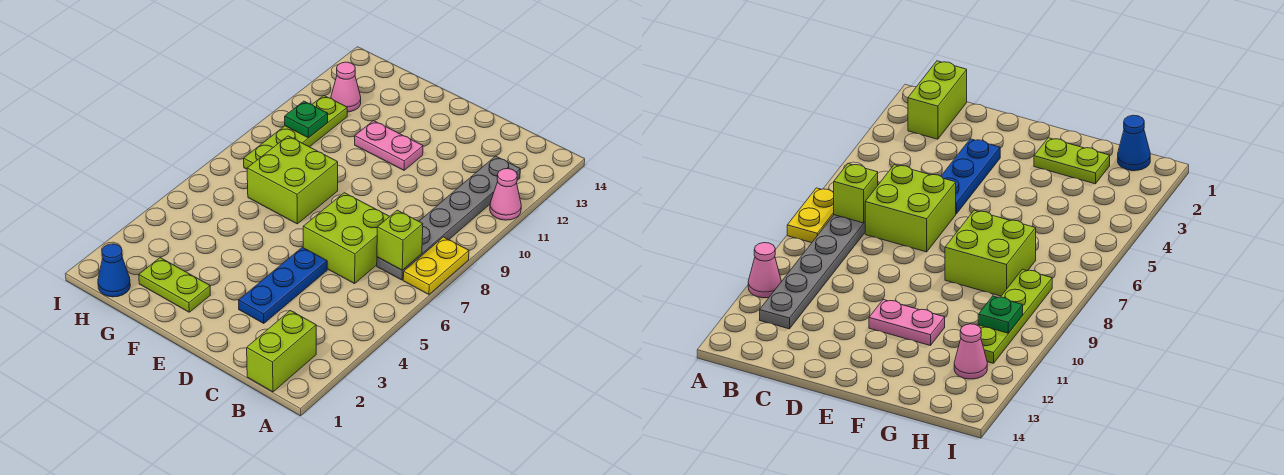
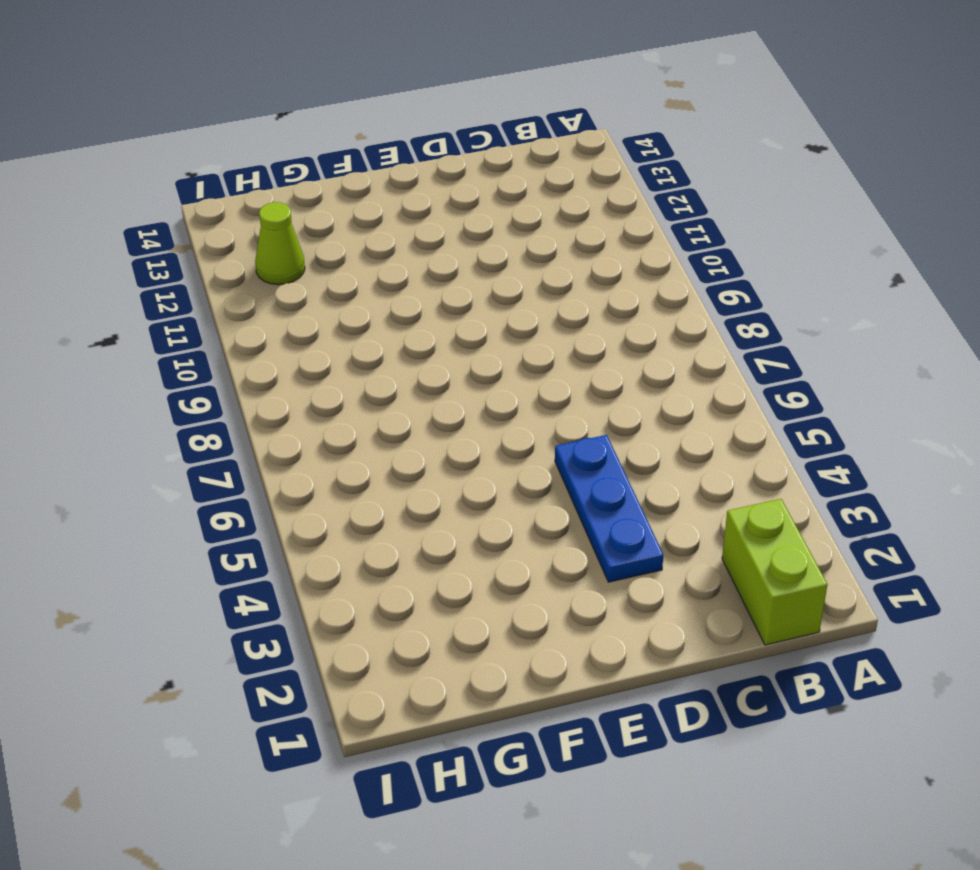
lime cone H12 level 1 -> pink cone H12 level 1
none -> yellow plate A7:A8 level 1
none -> pink cone A11 level 1
none -> grey plate B7:B12 level 1

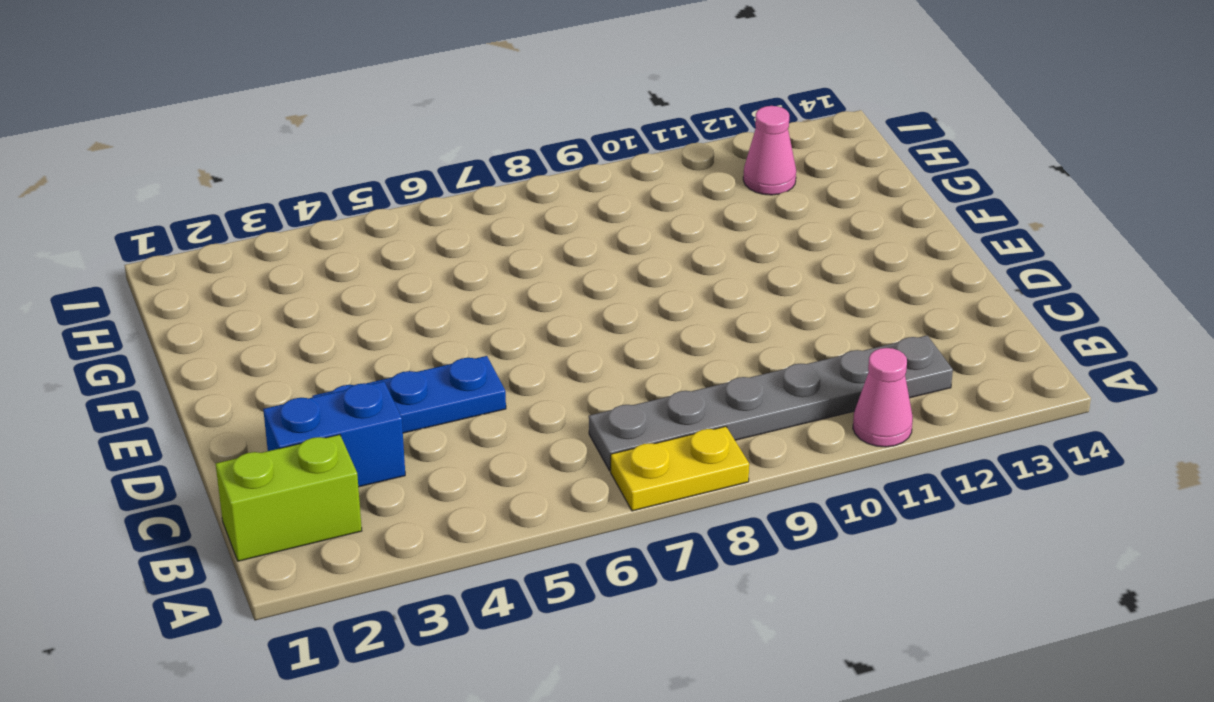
blue brick C2:C3 level 1 -> none
none -> lime brick C6:D7 level 1
none -> pink plate E11:F11 level 1
none -> lime plate F2:G2 level 1

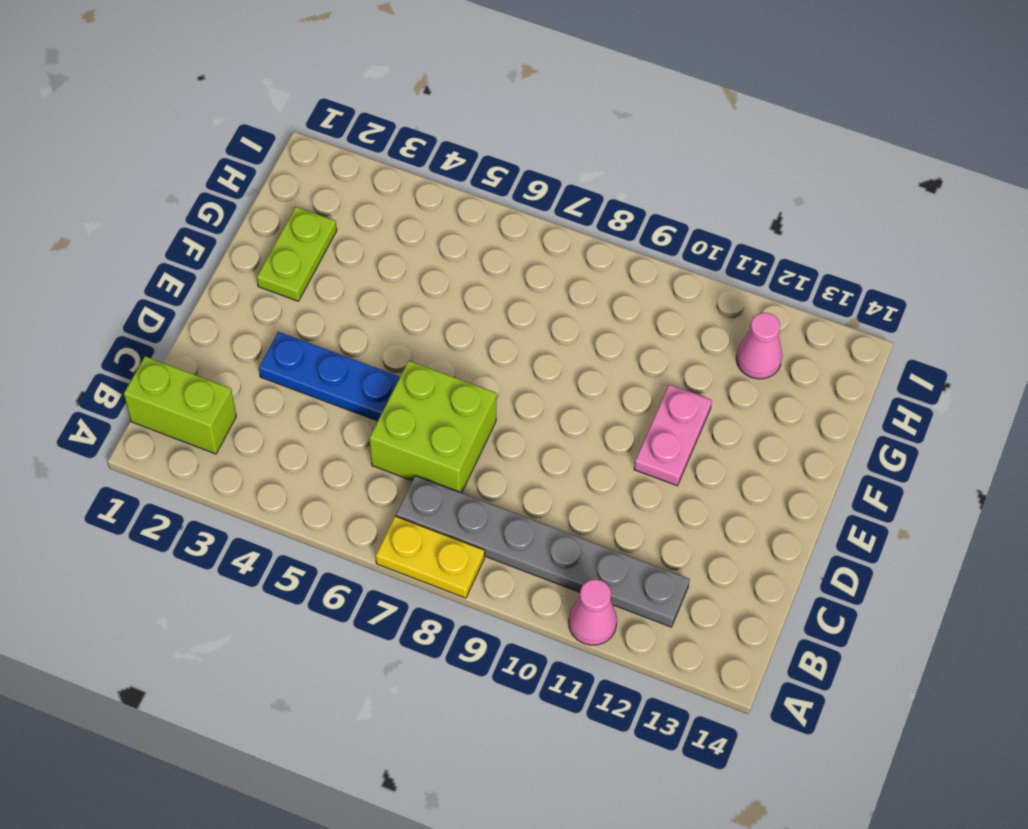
none -> lime brick F7:G8 level 1
none -> blue cone H1 level 1
none -> lime plate H8:H11 level 1

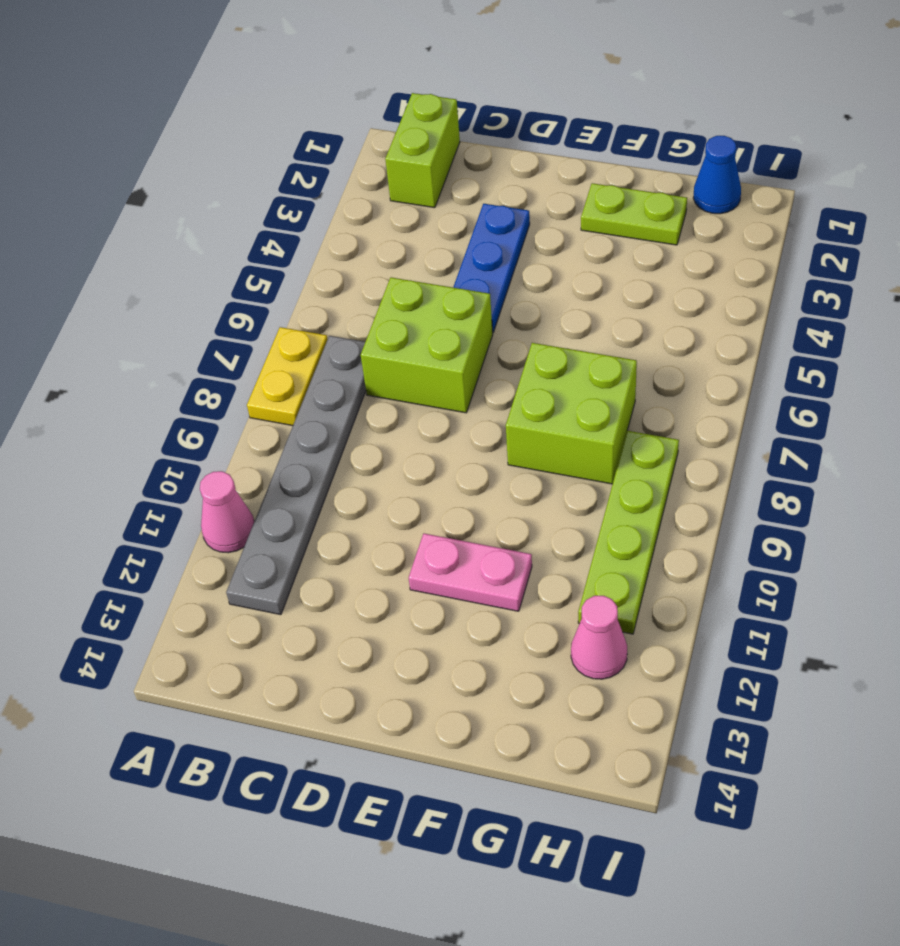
none -> lime brick B7 level 2
none -> green plate H10 level 2

